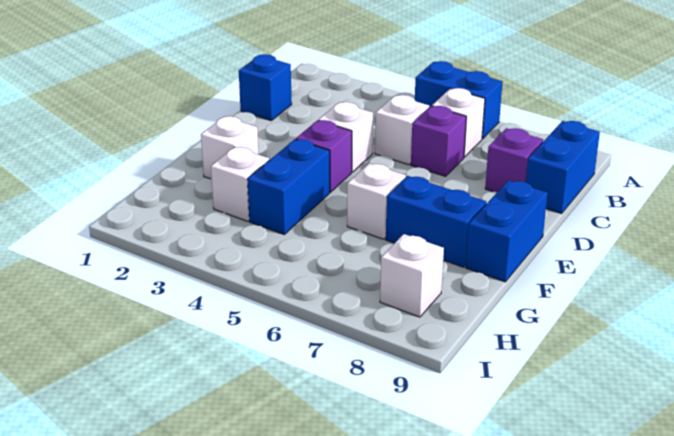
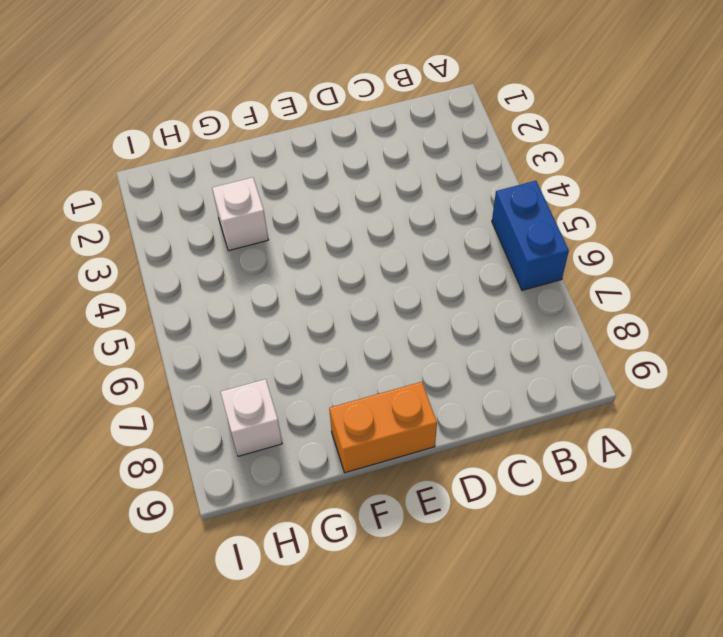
orange brick E9:F9 level 1 -> blue brick E9:F9 level 1
none -> white brick B6 level 1
none -> blue brick B9:C9 level 1
none -> blue brick C1 level 1

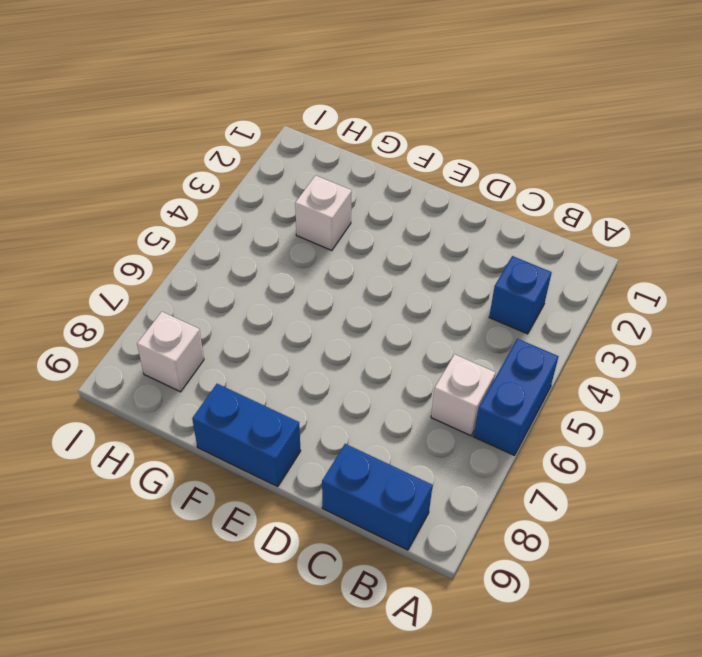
blue brick B3 level 1 -> blue brick C1 level 1
none -> white brick C5 level 1
none -> purple brick C6 level 1
none -> purple brick C8 level 1

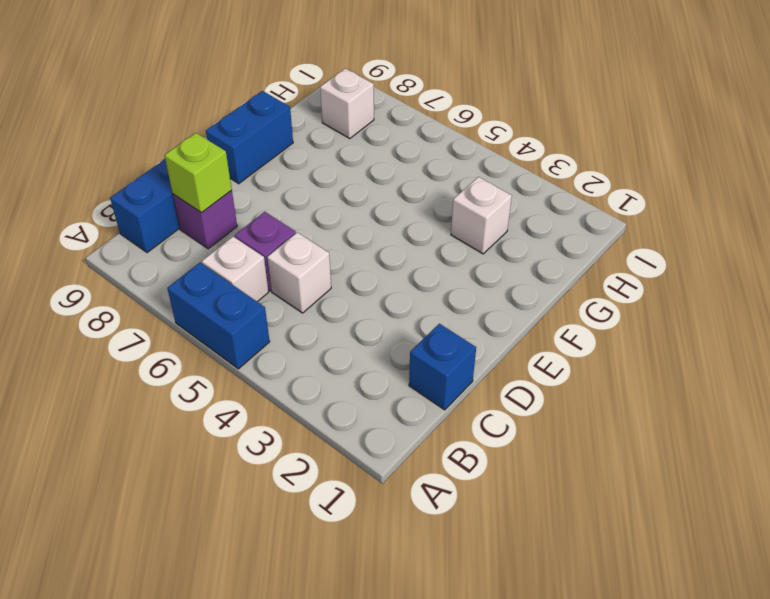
lime brick C8 level 2 -> none
none -> white brick D4 level 1
none -> purple brick E4 level 1
none -> white brick F2 level 1

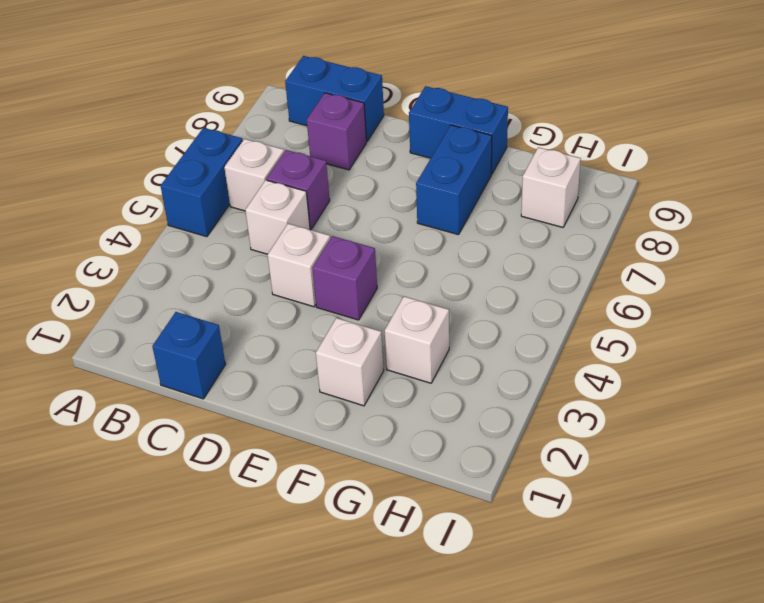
none -> blue brick F4:G4 level 1
none -> white brick F6 level 1

